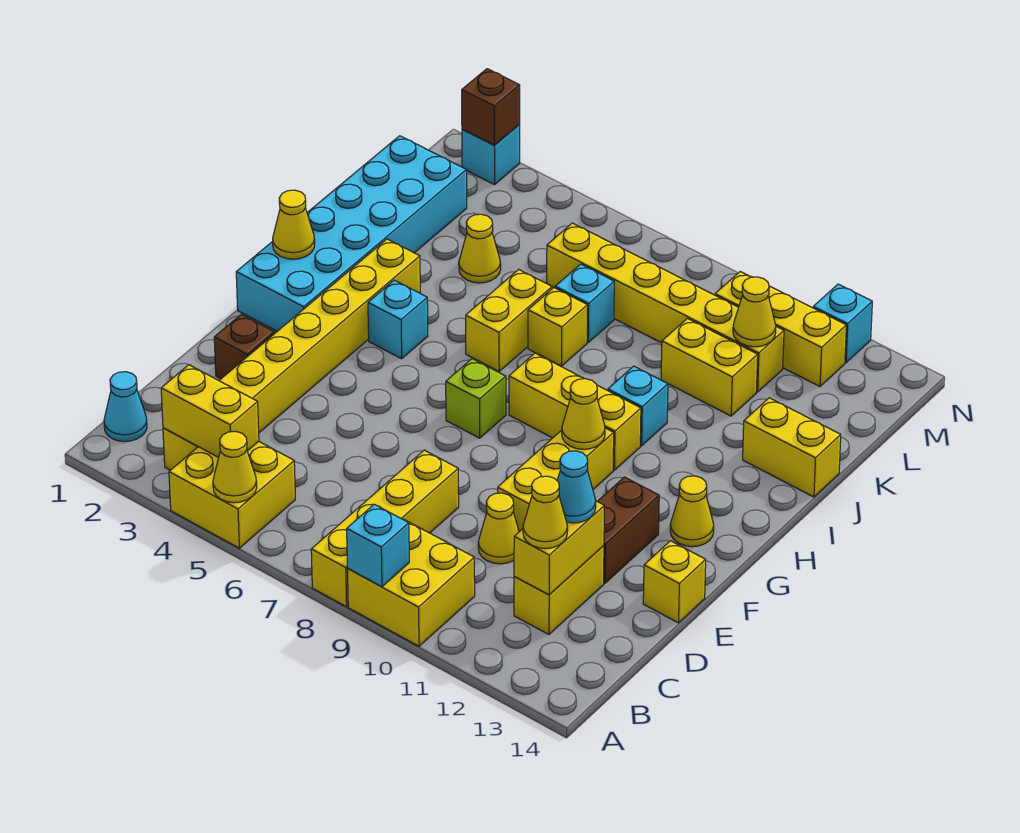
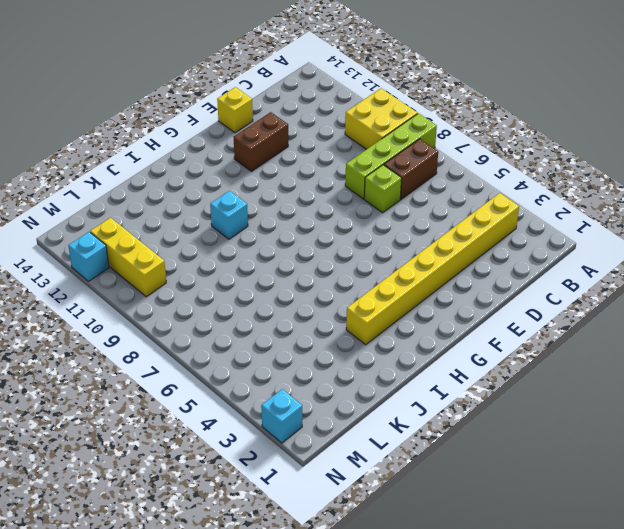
lime brick A8:D8 level 1 -> yellow brick A8:D8 level 1
brown brick B7:C7 level 1 -> none
lime brick D7 level 1 -> lime brick G7 level 1
none -> yellow brick A4:B5 level 1
none -> cyan cone B1 level 1
none -> yellow brick C12:D12 level 1
none -> yellow cone D10 level 1

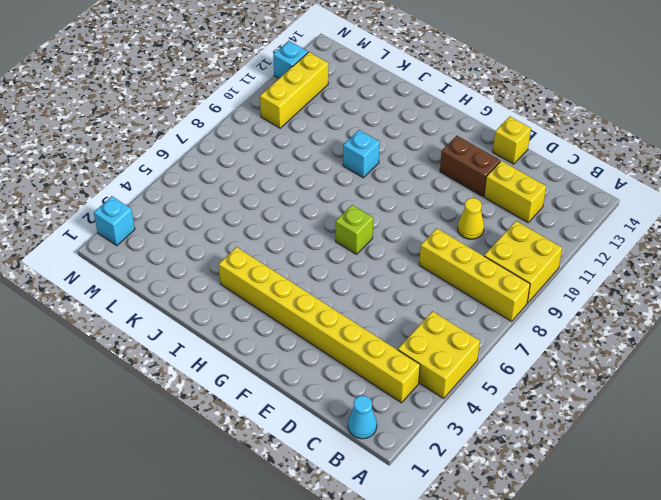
none -> brown brick E2 level 1
none -> yellow brick E10:G10 level 1
none -> cyan brick G1:L2 level 1
none -> yellow cone G13 level 1

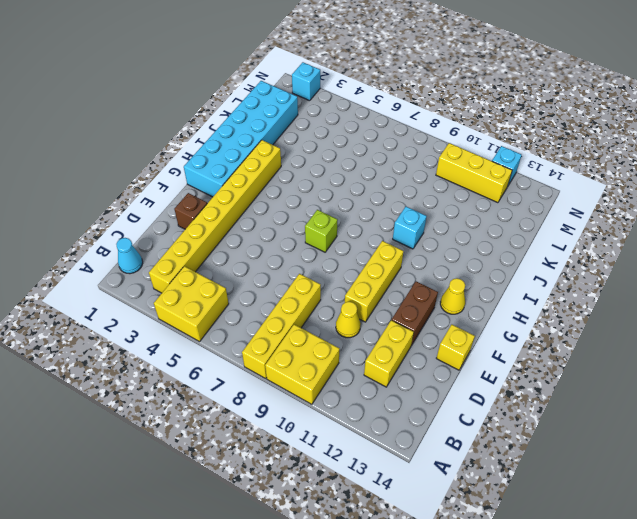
none -> cyan brick H4 level 1
none -> yellow brick H8:H10 level 1
none -> yellow brick I6:J6 level 1
none -> yellow brick J7 level 1

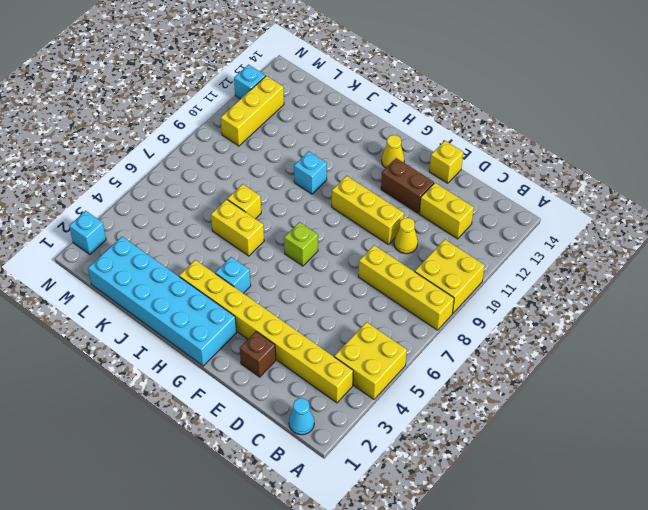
none -> yellow brick H8:H10 level 1
none -> yellow brick J13:J14 level 1
none -> yellow cone K4 level 1
none -> cyan brick K7 level 1

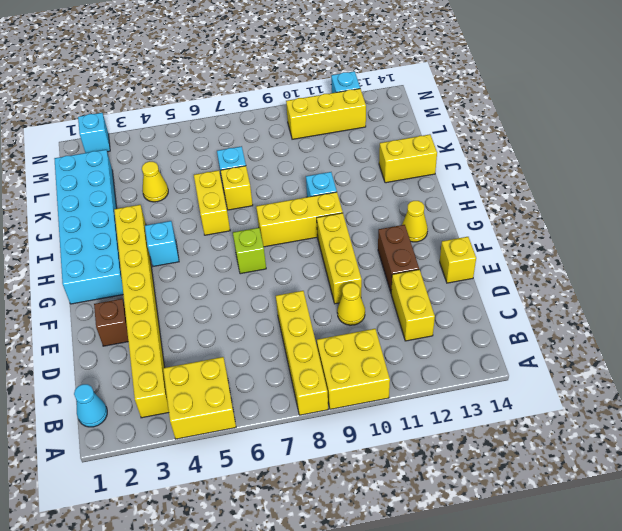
none -> yellow brick K10:K11 level 1
none -> yellow brick L6:L11 level 1
none -> yellow cone A5 level 2
none -> cyan brick A9 level 2

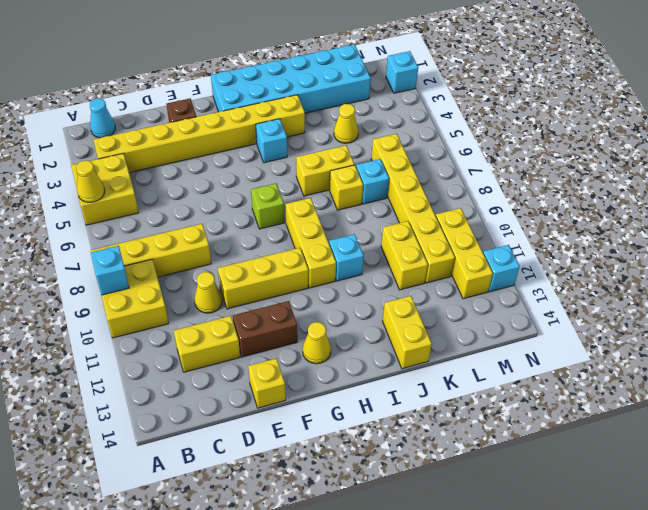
none -> yellow brick B3:B4 level 2
none -> yellow brick C12:D12 level 2
none -> yellow cone G10 level 2
none -> yellow cone H1 level 2

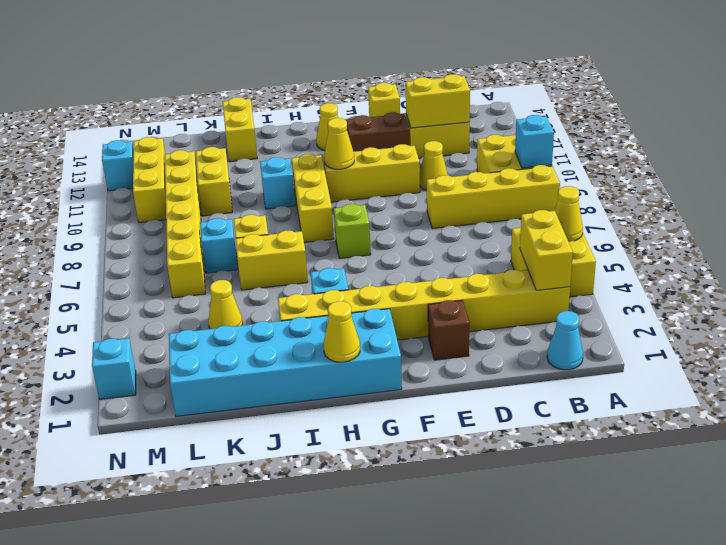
none -> yellow cone L11 level 2
none -> brown brick N2 level 2
none -> yellow cone C12 level 3
none -> cyan cone D12 level 3

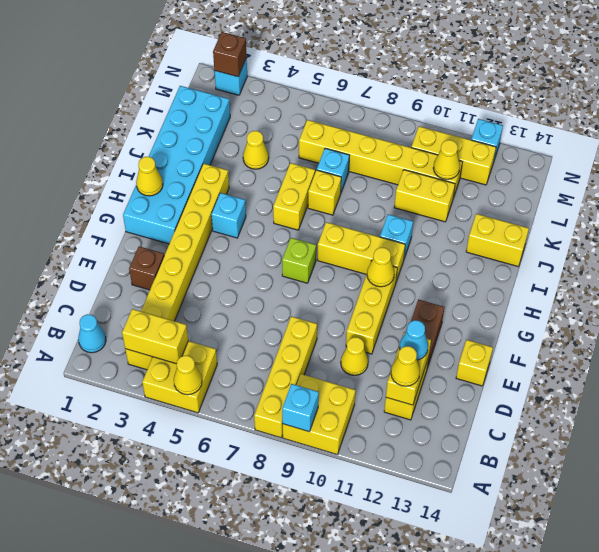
none -> yellow cone G13 level 1

